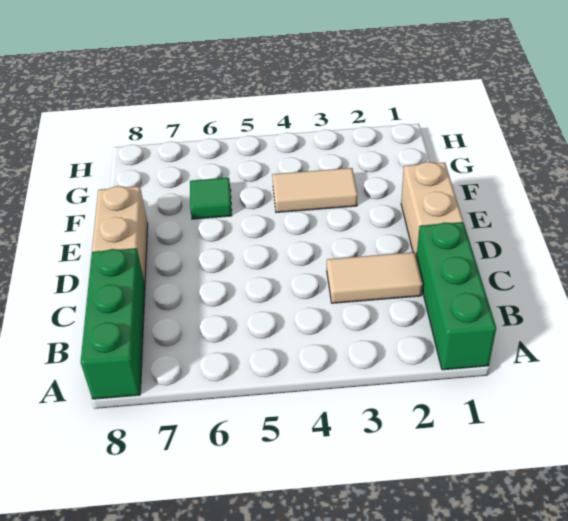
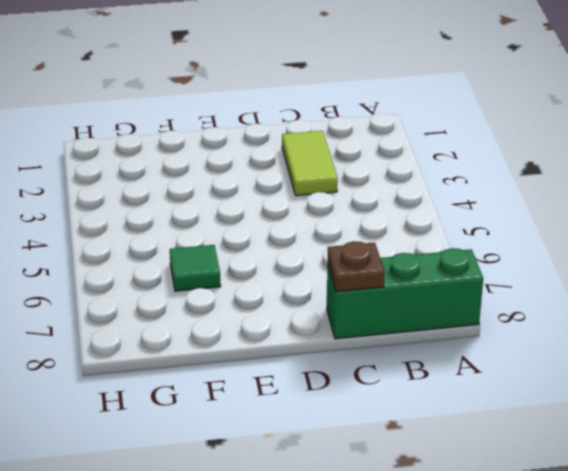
lime tile C2:C3 level 1 -> tan tile C2:C3 level 1
brown plate C8 level 2 -> none
none -> green brick A1:C1 level 1
none -> tan brick D1:E1 level 1

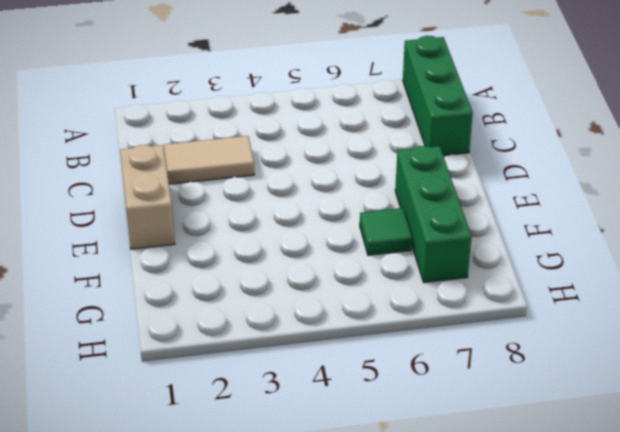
green brick E7:G7 level 1 -> green brick A1:C1 level 1
none -> tan brick D8:E8 level 1
none -> tan tile F3:F4 level 1

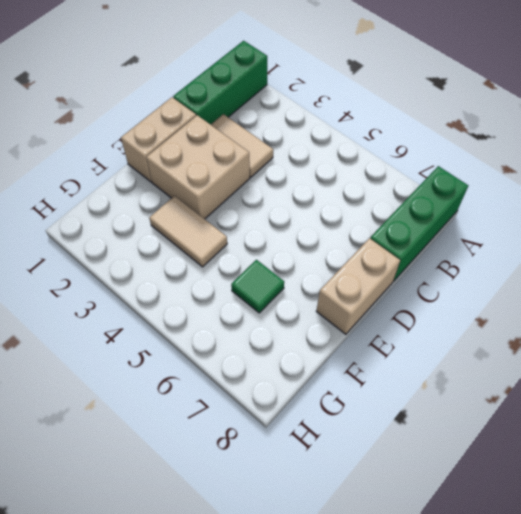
tan brick D2:E3 level 1 -> none

